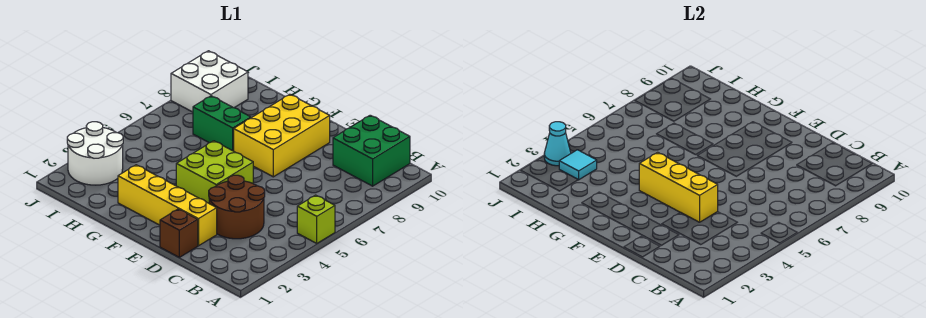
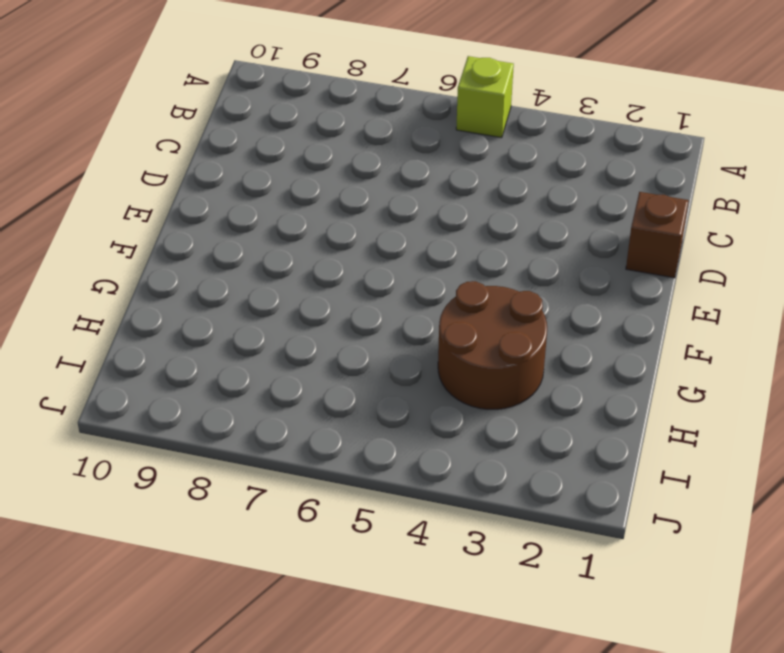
brown round brick G3:H4 level 1 -> brown round brick C3:D4 level 1
none -> green brick B9:C10 level 1
none -> yellow brick D2:G2 level 1
none -> lime brick E4:F5 level 1

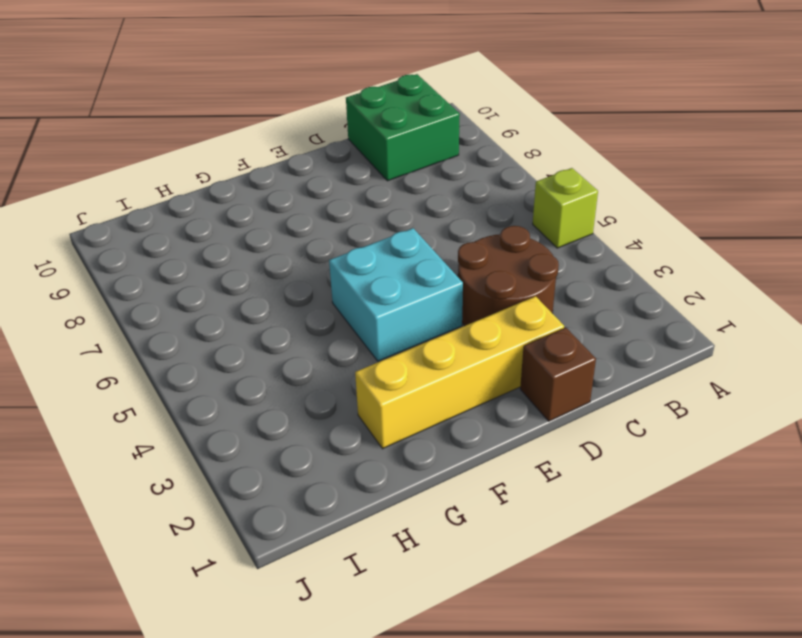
cyan brick E4:F5 level 1 -> lime brick E4:F5 level 1
none -> yellow brick E7:F9 level 1
none -> green brick G7:H7 level 1
none -> white round brick I2:J3 level 1

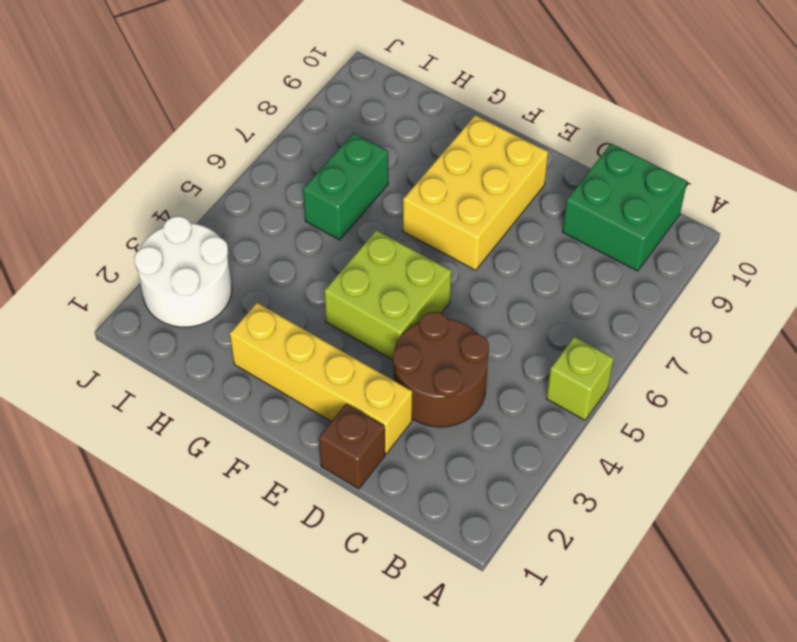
green brick H6:H7 level 1 -> green brick G7:H7 level 1
none -> white brick I8:J9 level 1
none -> yellow brick D4:F4 level 2
none -> cyan tile I3 level 2

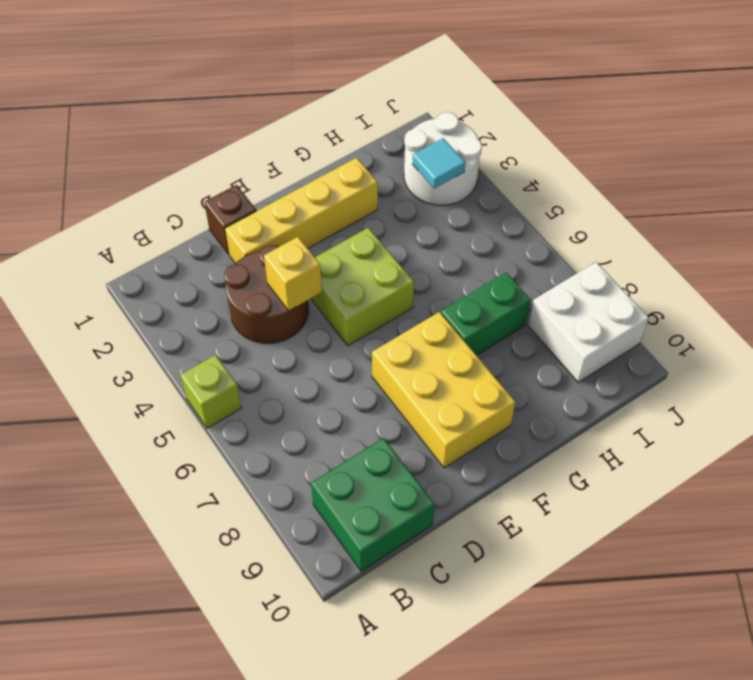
yellow brick D4 level 2 -> yellow brick D4:F4 level 2
none -> cyan cone J3 level 2

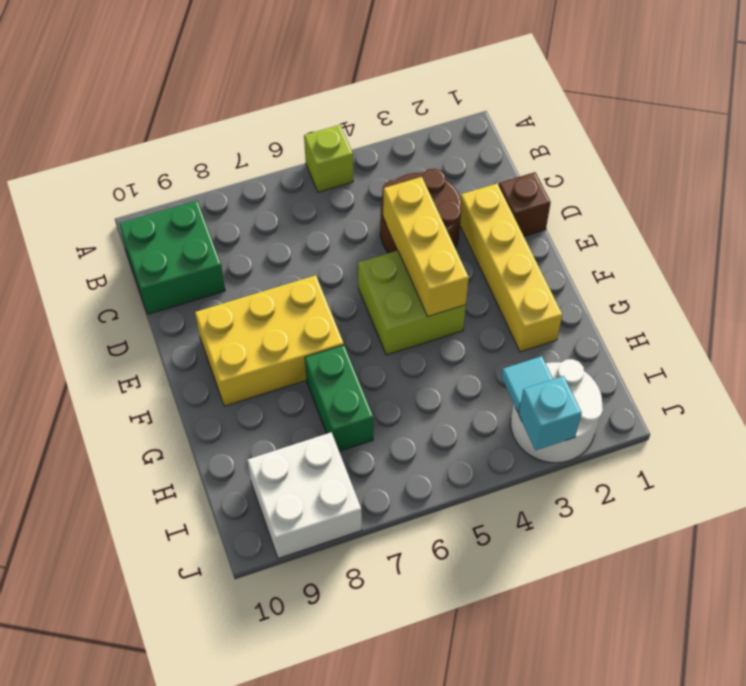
cyan brick J3 level 2 -> cyan cone J3 level 2

